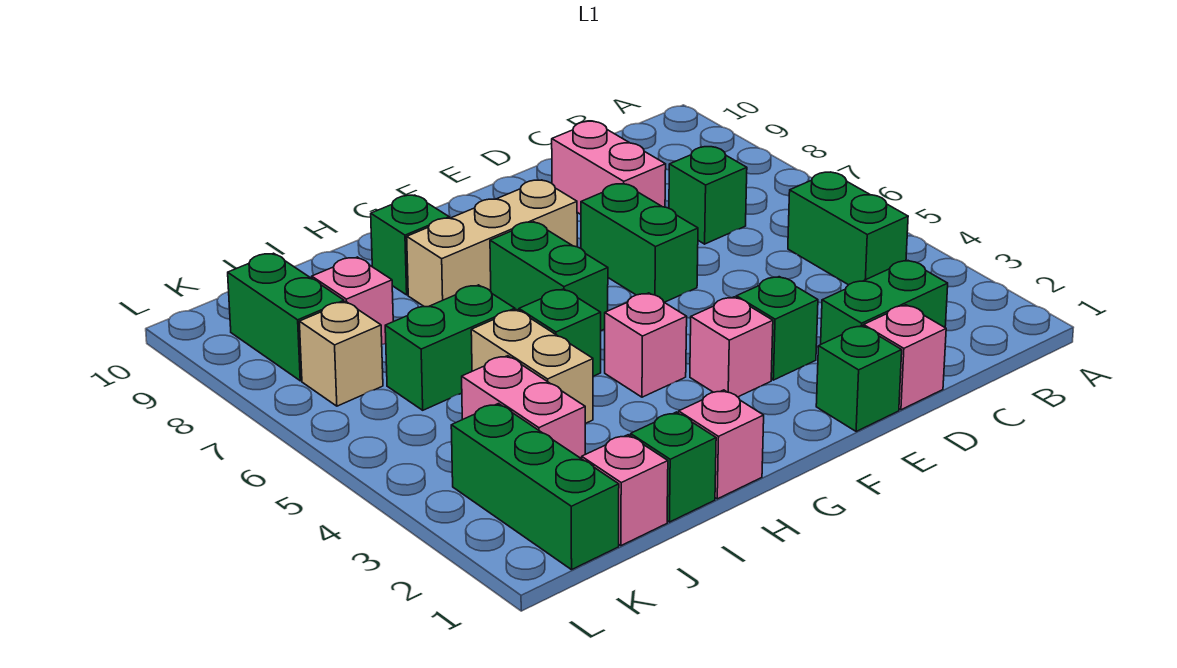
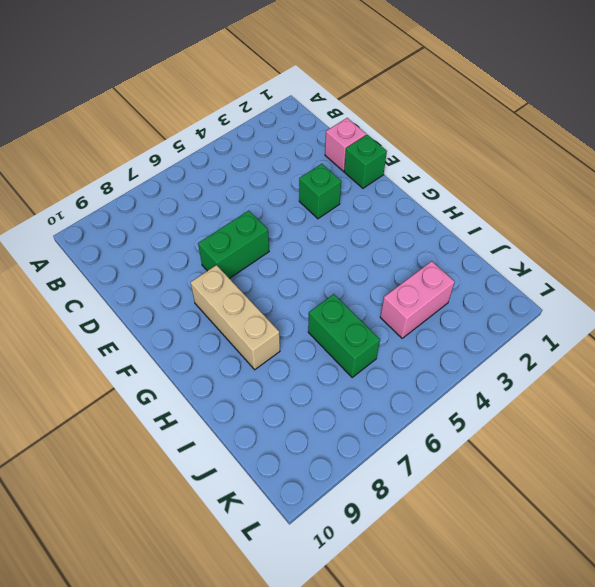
none -> green brick B4:B5 level 1
none -> green brick C2:D2 level 1
none -> green brick C7 level 1

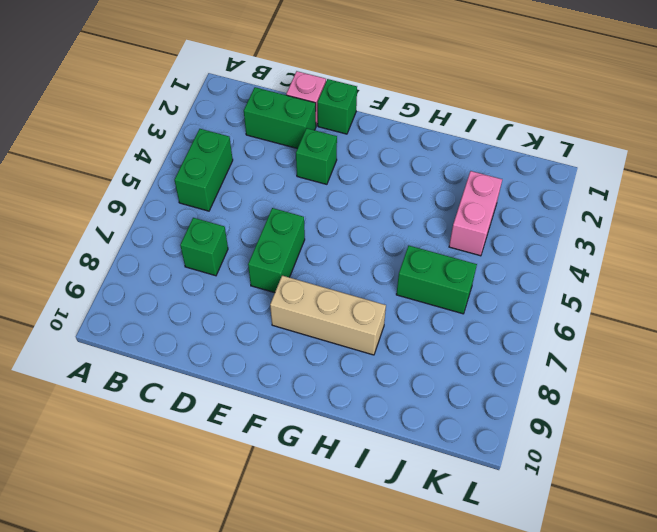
none -> pink brick D8:D9 level 1
none -> pink brick F3 level 1
none -> pink brick G4 level 1

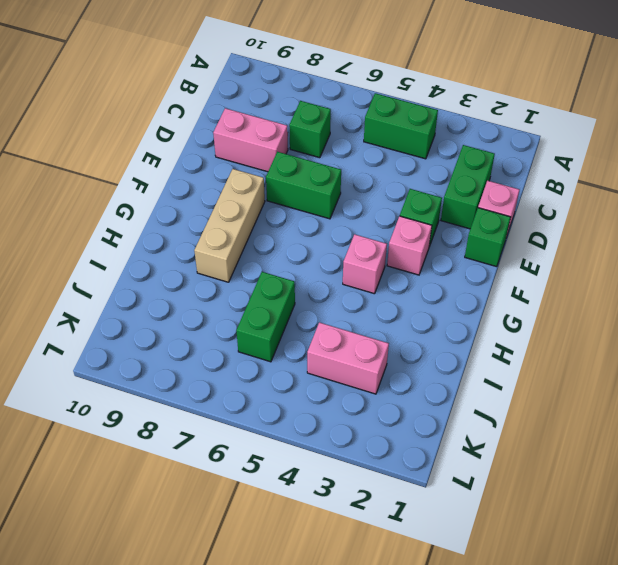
none -> green brick G6:G7 level 1
none -> pink brick H1 level 1
none -> green brick H5 level 1

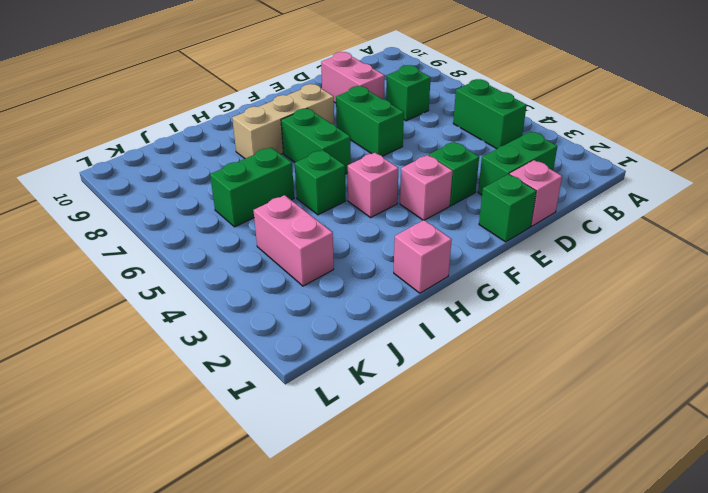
none -> green brick H9 level 1
none -> green brick I1 level 1
none -> tan brick I4:I5 level 1

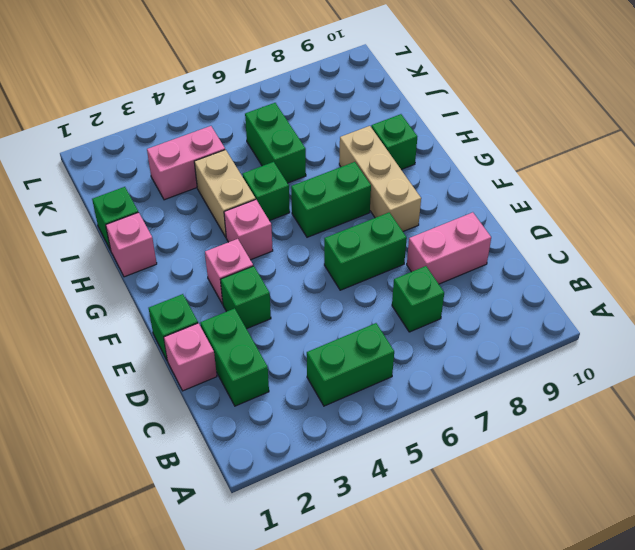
tan brick H4:I4 level 1 -> tan brick I4:I5 level 1
none -> pink brick J1 level 1
none -> pink brick J8 level 1
none -> green brick K1:K3 level 1

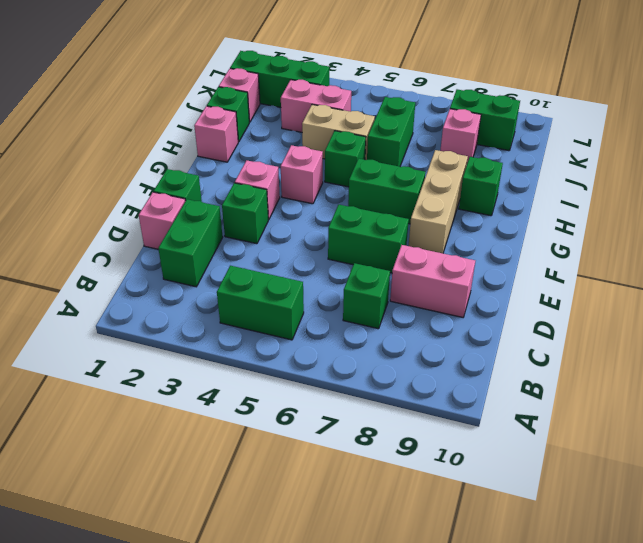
none -> tan brick K7 level 1

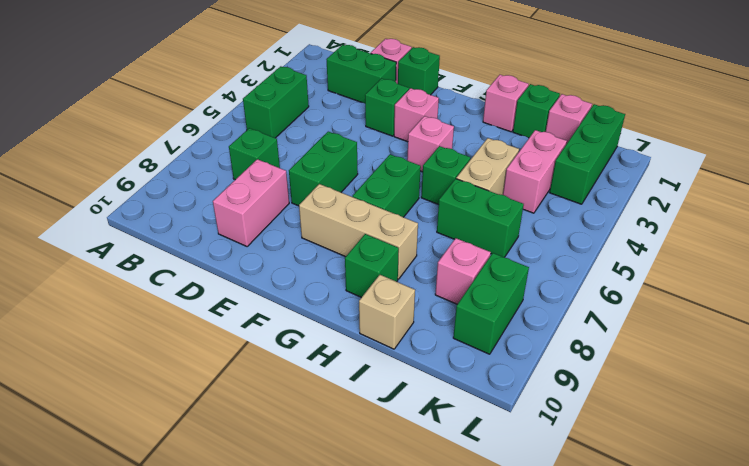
tan brick I10 level 1 -> tan brick K7 level 1

